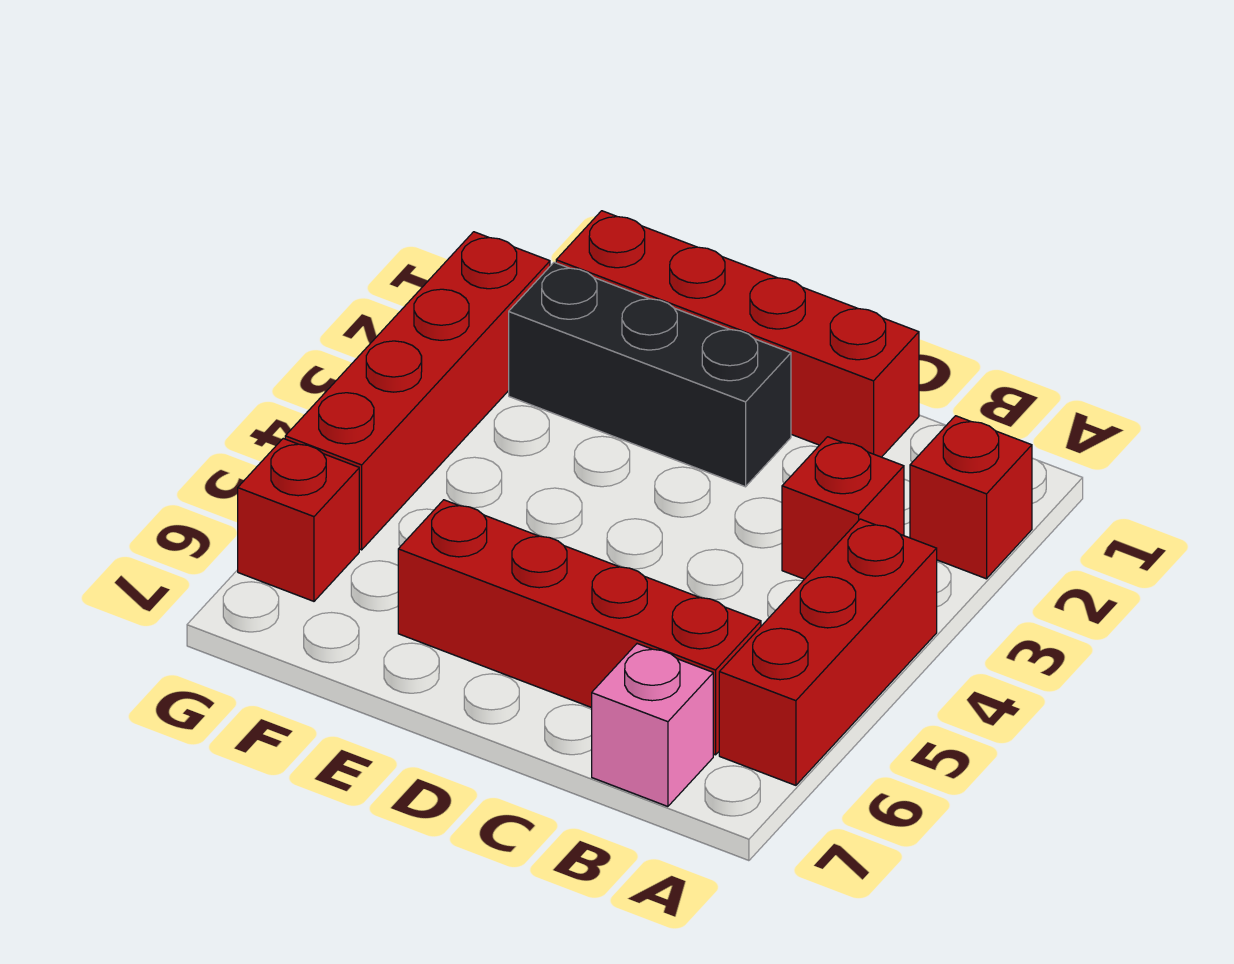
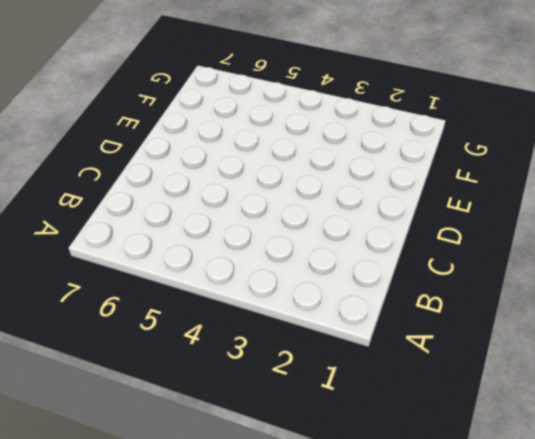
none -> red brick A2 level 1
none -> red brick A4:A6 level 1

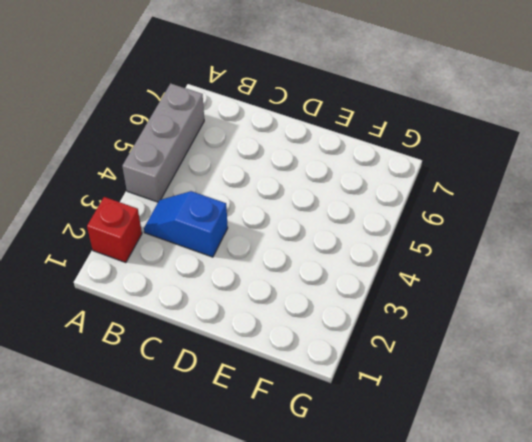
grey brick A4:A6 level 1 -> red brick A4:A6 level 1
blue slope B3:C3 level 1 top C -> red brick B3 level 1
none -> red brick B6:E6 level 1
none -> pink brick B7 level 1

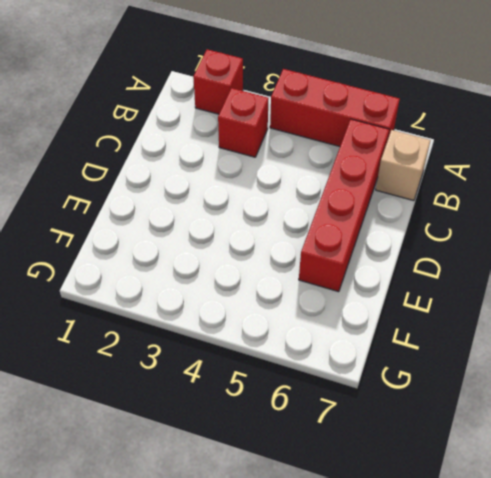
tan brick B7 level 1 -> pink brick B7 level 1
none -> red brick C1:F1 level 1
none -> black brick D2:F2 level 1

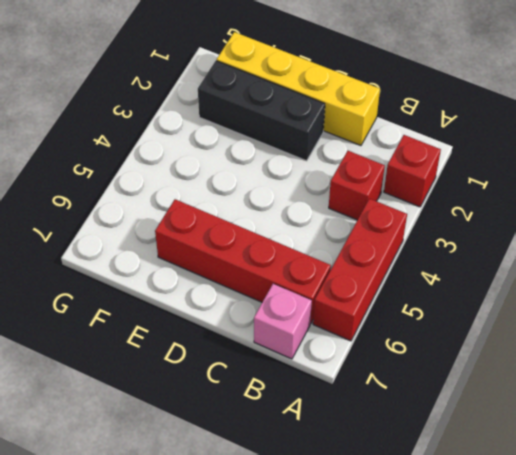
yellow brick C1:F1 level 1 -> red brick C1:F1 level 1
none -> red brick G2:G5 level 1
none -> red brick G6 level 1

